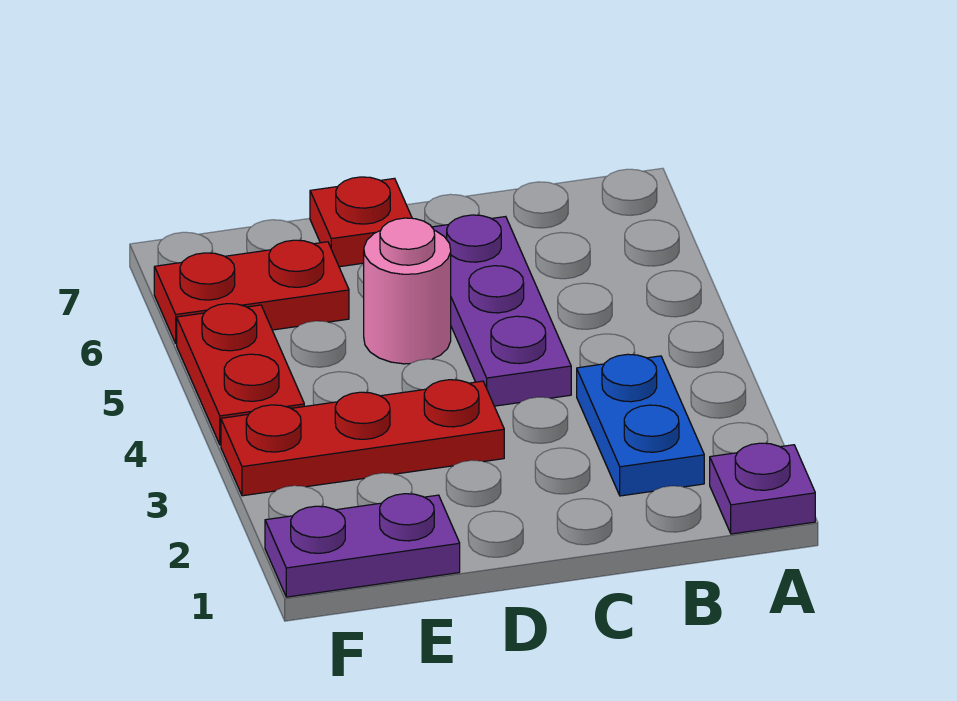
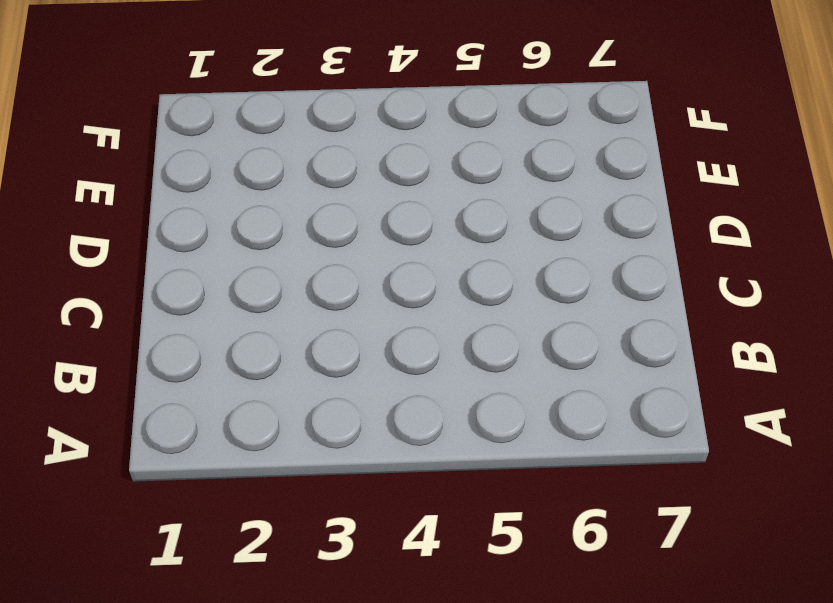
none -> purple plate A1 level 1
none -> blue plate B2:B3 level 1

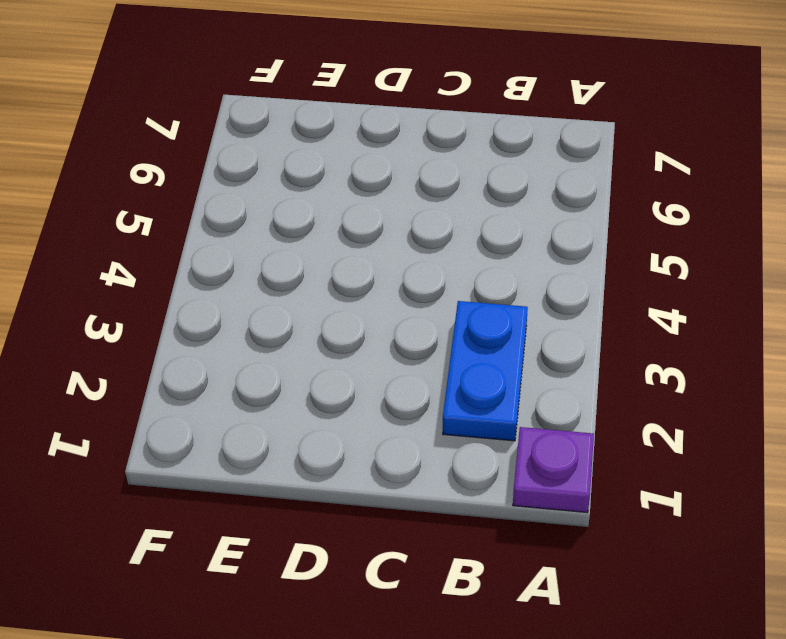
none -> purple plate C4:C6 level 1
none -> red plate D3:F3 level 1

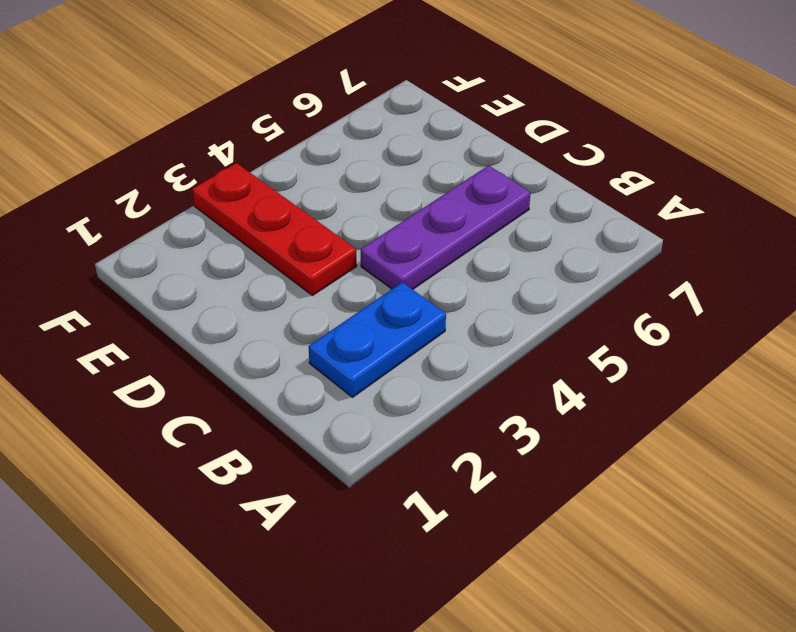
none -> purple plate A1 level 1
none -> pink round brick D5 level 1

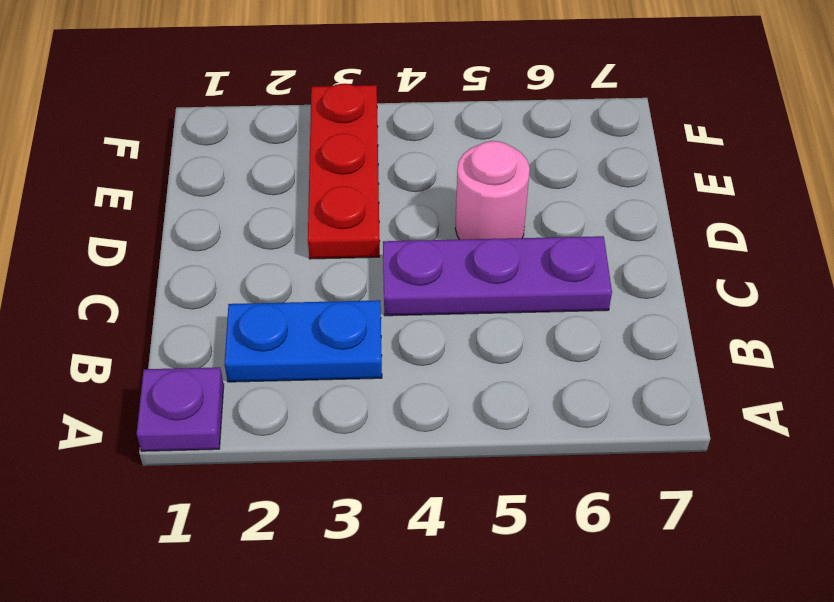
none -> red plate D7 level 1
none -> purple plate E1:F1 level 1

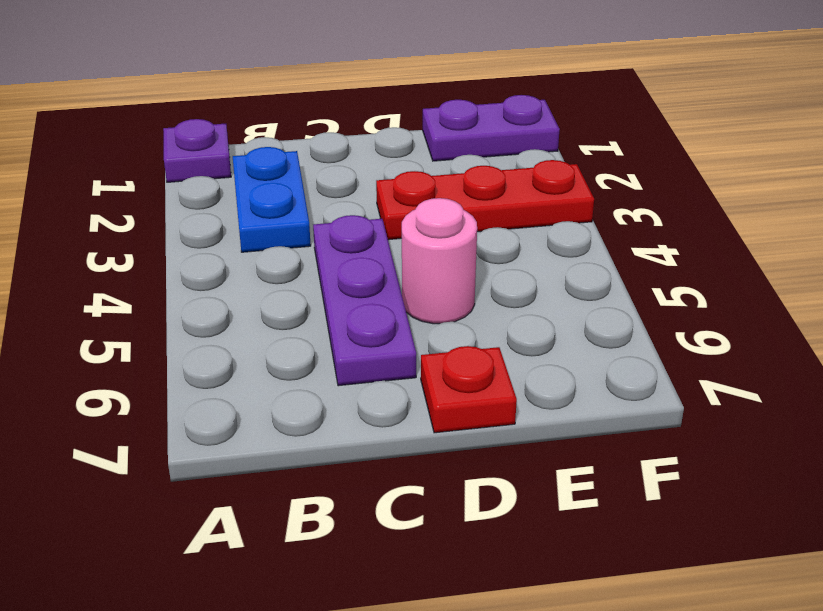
none -> red plate E6:F6 level 1
none -> red plate F4:F5 level 1

